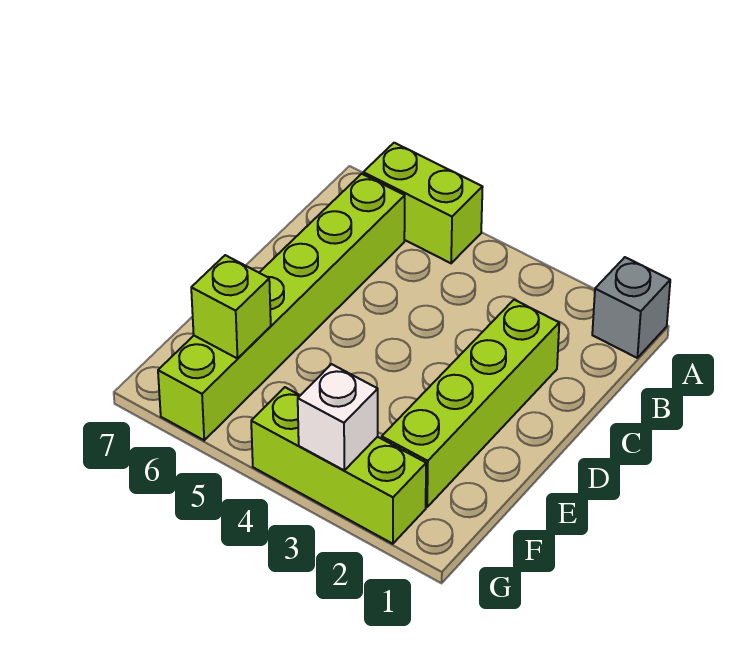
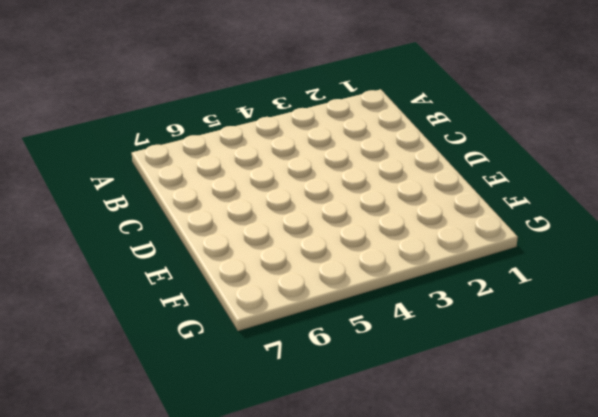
none -> grey brick A1 level 1
none -> lime brick A5:A6 level 1

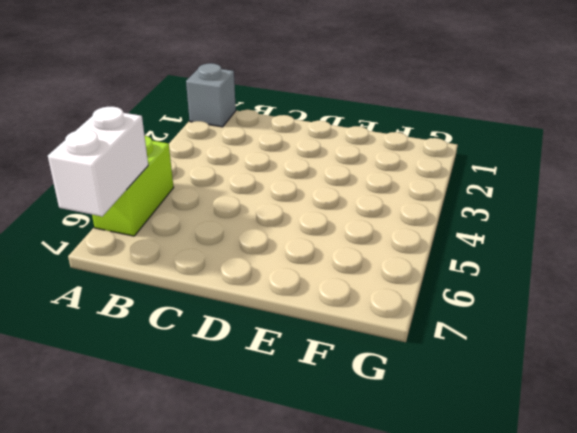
white brick A6:A7 level 2 -> none
none -> lime brick B6:G6 level 1
none -> lime brick C2:F2 level 1

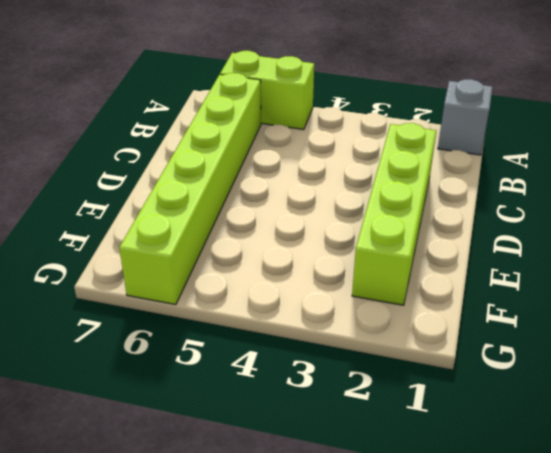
none -> lime brick G2:G4 level 1
none -> lime brick F6 level 2

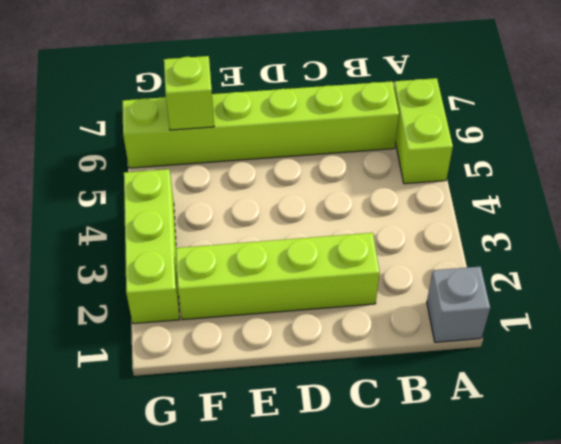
none -> white brick G3 level 2

